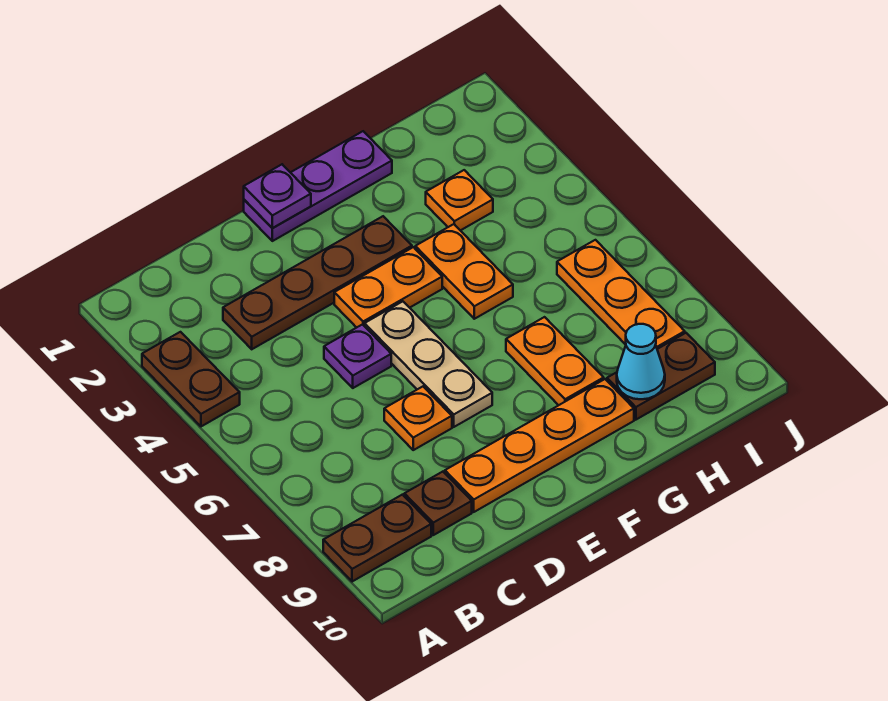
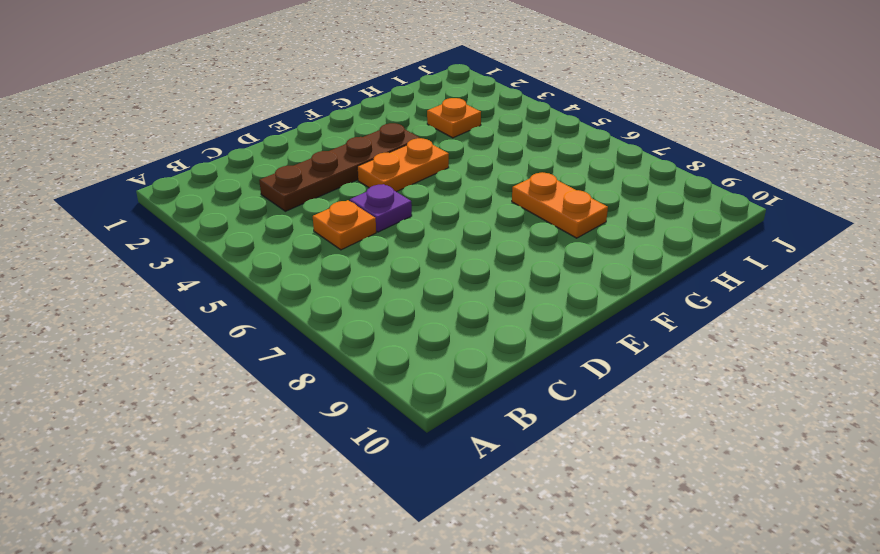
orange plate C5 level 1 -> orange plate D7 level 1
none -> brown plate A3:A4 level 1
none -> brown plate A9:B9 level 1
none -> brown plate C9 level 1

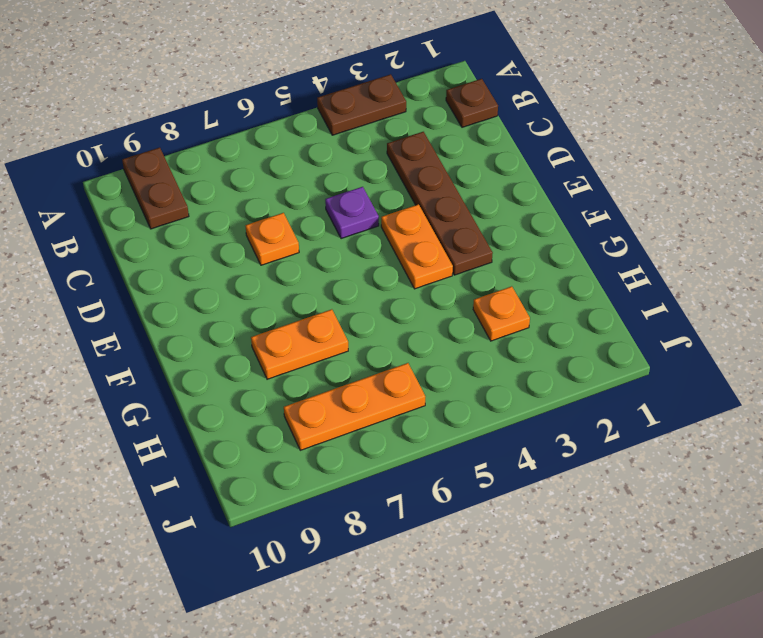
brown plate B1 level 1 -> brown plate C9 level 1
none -> orange plate D9:G9 level 1
none -> purple plate E1:G1 level 1
none -> tan plate E5:E7 level 1

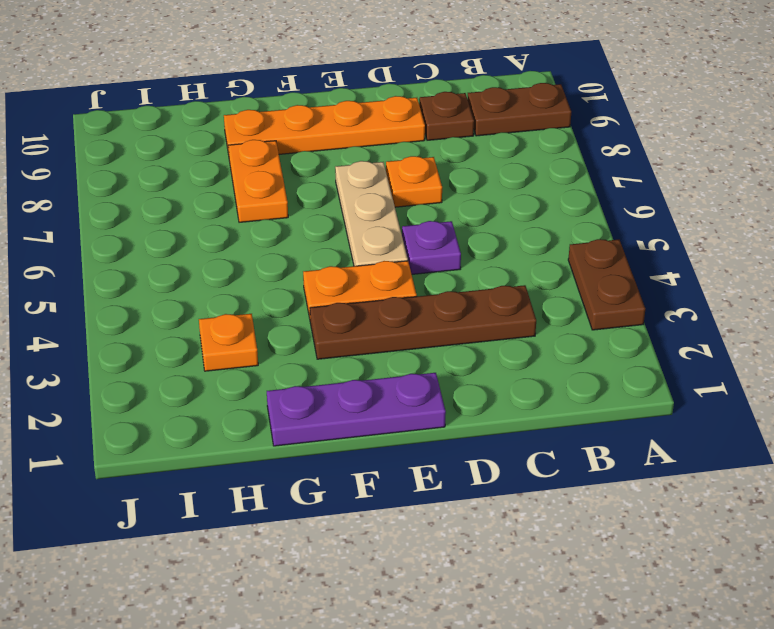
none -> orange plate G4:G5 level 1
none -> brown plate H9:I9 level 1
none -> orange plate I6:I8 level 1

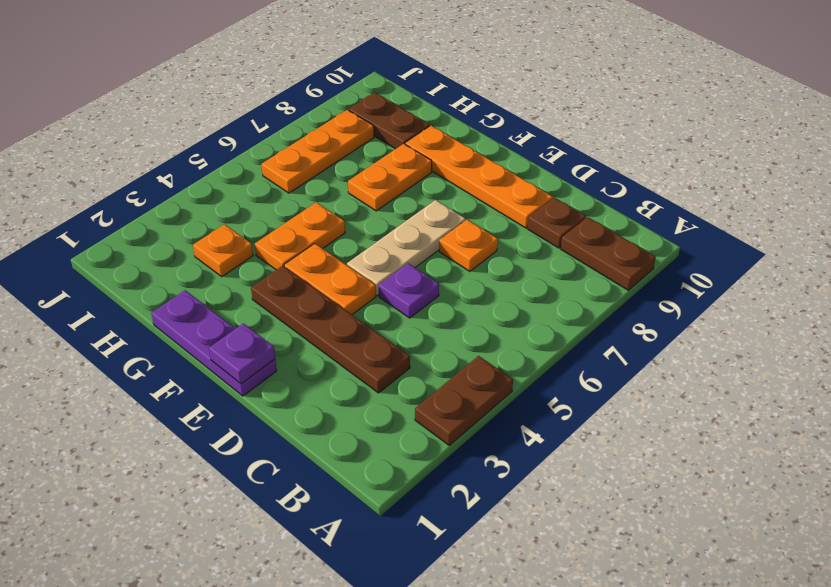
none -> cyan cone H9 level 2

